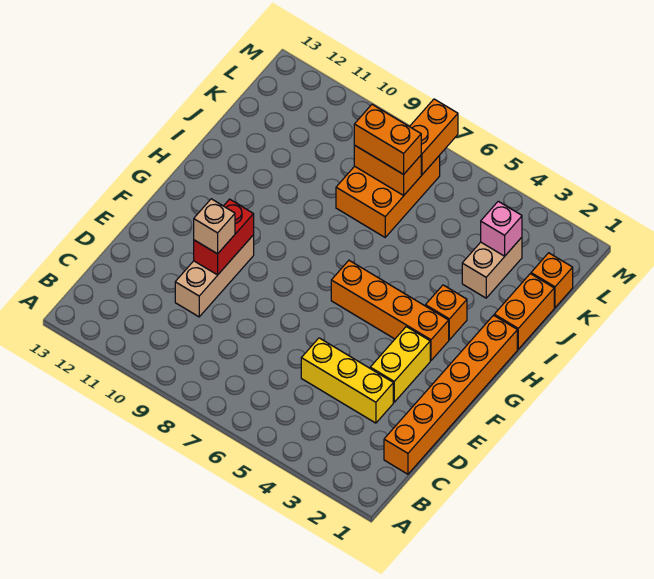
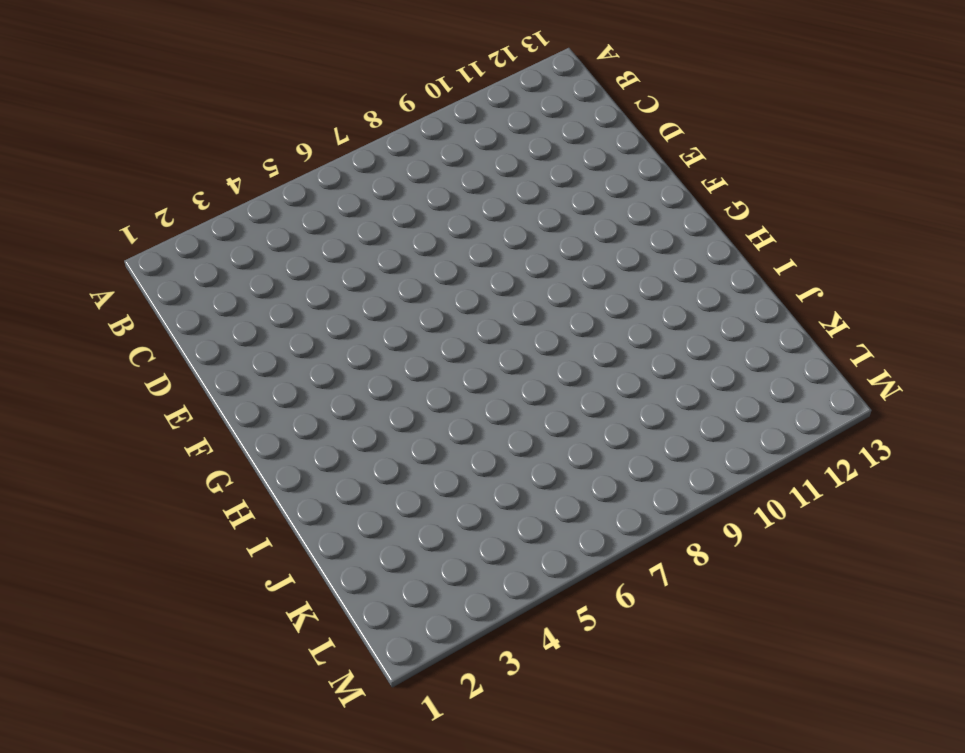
none -> orange brick C1:H1 level 1
none -> yellow brick D3:D5 level 1
none -> tan brick D10:F10 level 1

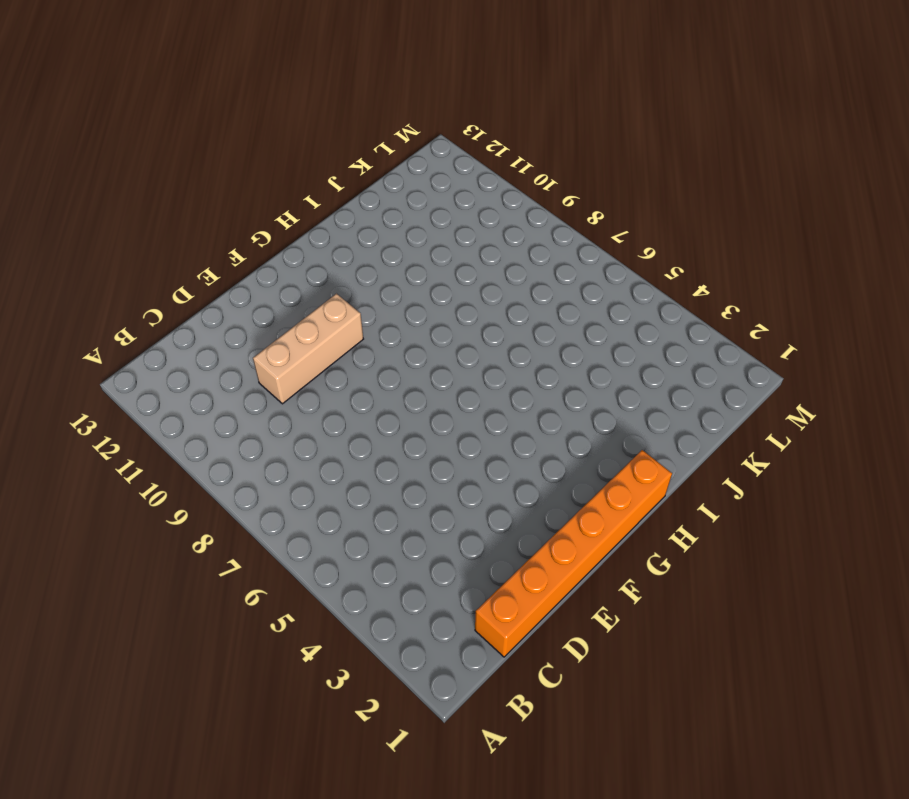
none -> yellow brick D3:D5 level 1
none -> yellow brick E3:F3 level 1
none -> orange brick G3:G6 level 1

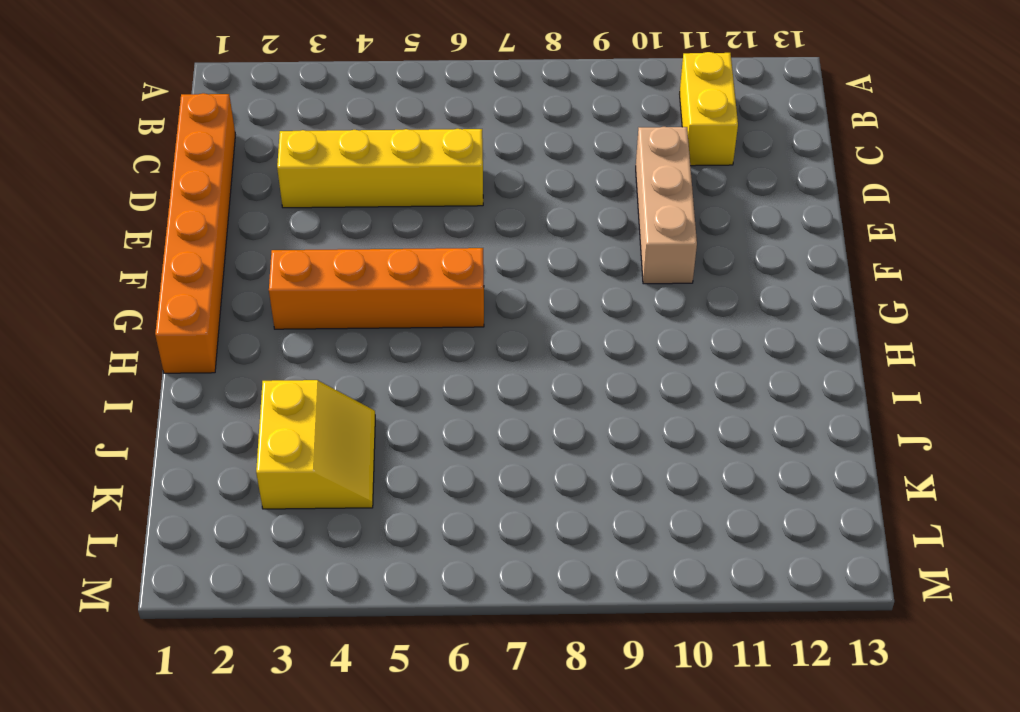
yellow brick B11:C11 level 1 -> yellow brick E3:F3 level 1
yellow brick D3:D6 level 1 -> yellow brick D3:D5 level 1
yellow slope J3:K4 level 1 top 3 -> tan brick J3:K3 level 1
none -> orange brick H3 level 1
none -> orange brick I1:J1 level 1
none -> orange brick J7:L8 level 1

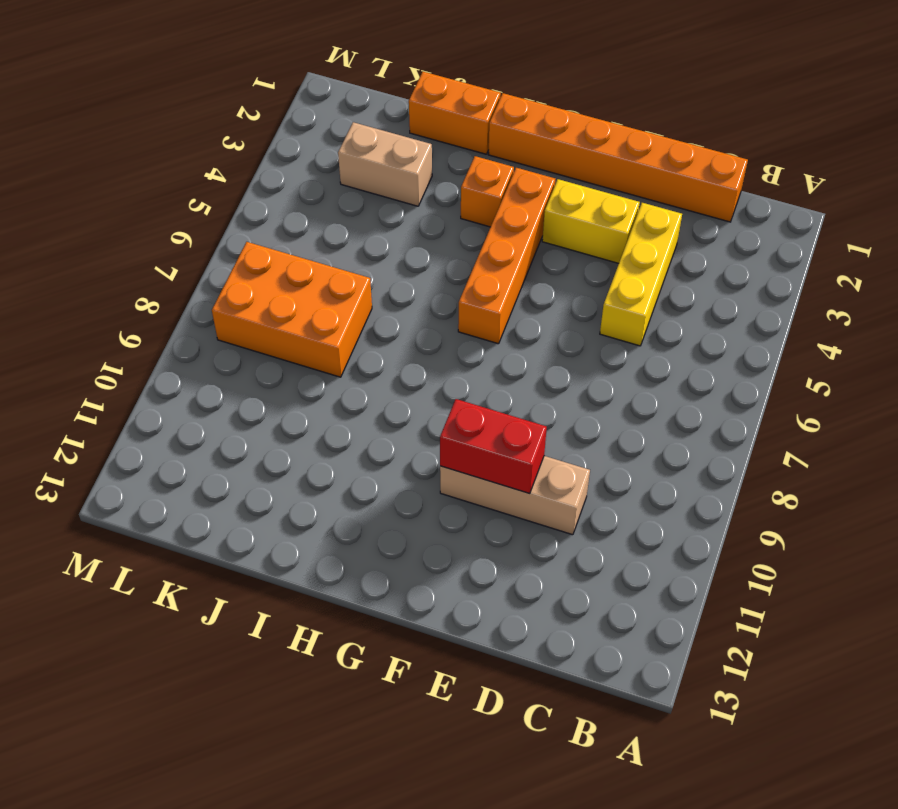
none -> orange brick K1 level 1
none -> pink brick K3 level 2
none -> orange brick K7:K8 level 2

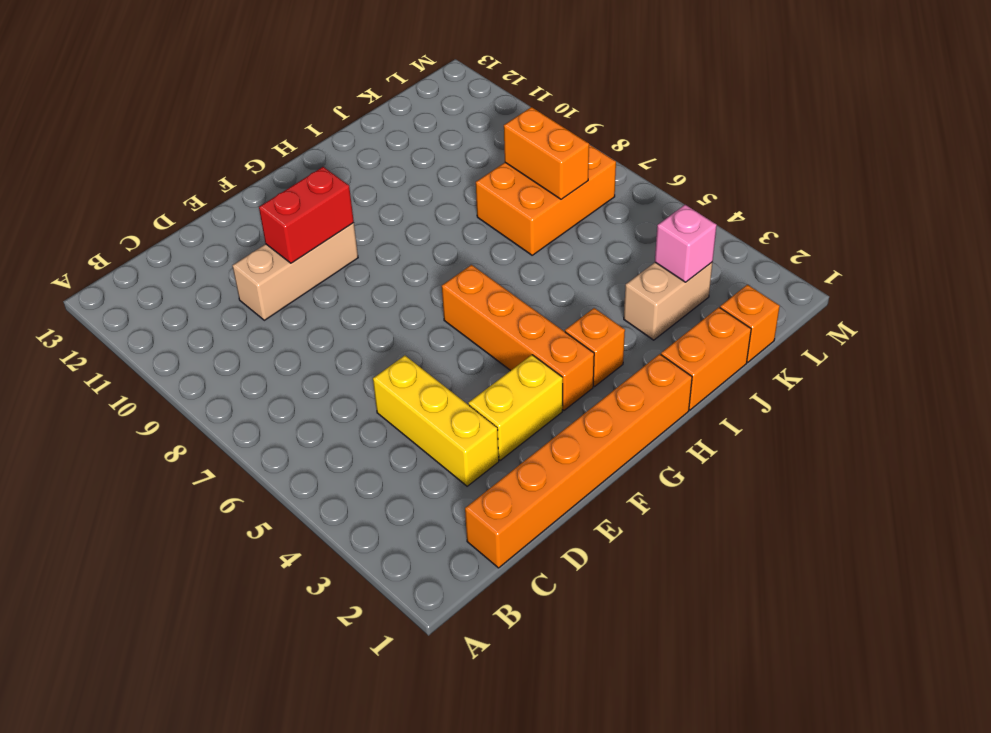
none -> orange brick L7:M7 level 2
none -> tan brick E10 level 3
none -> orange brick K7:K8 level 3

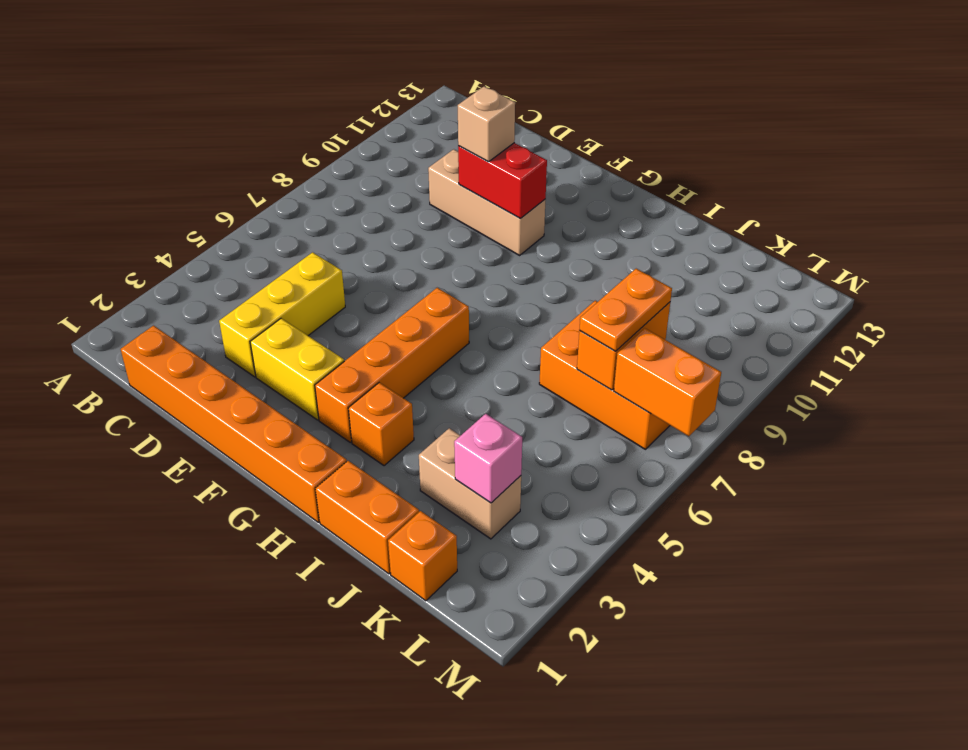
orange plate K7:K8 level 3 -> orange brick K7:K8 level 3

